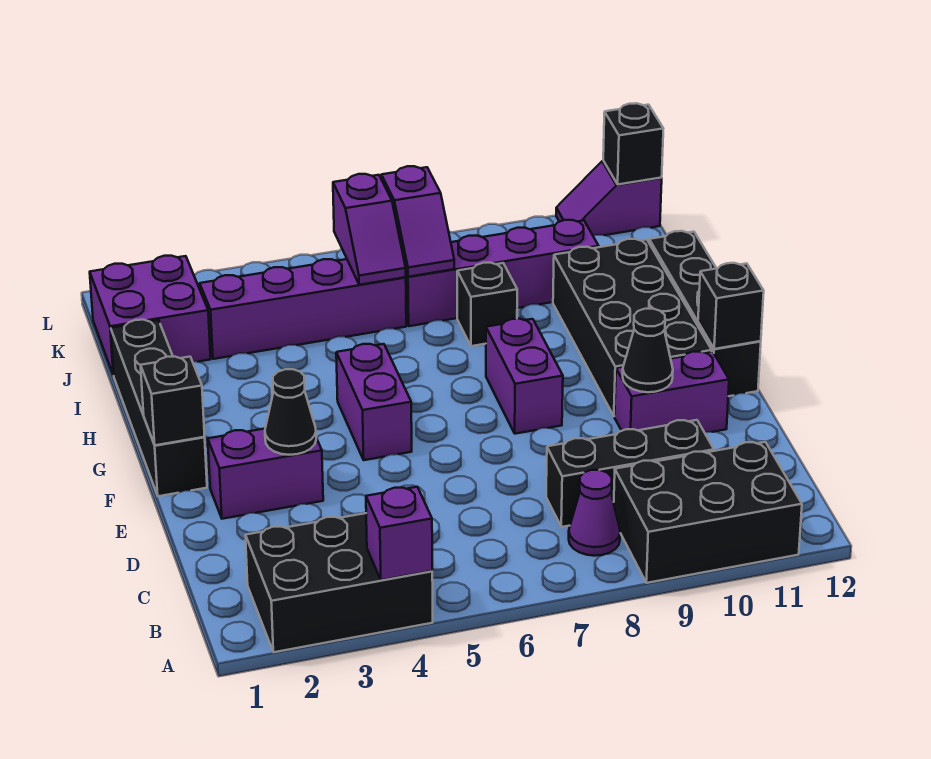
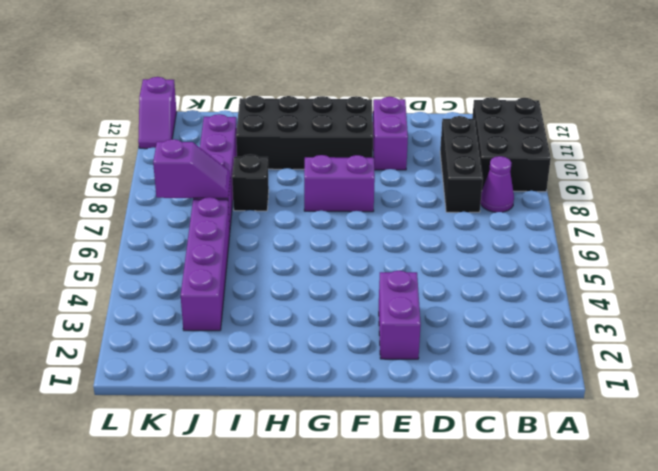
none -> black brick A2:B4 level 1
none -> black brick F1:I1 level 1
none -> purple brick F5:G5 level 1

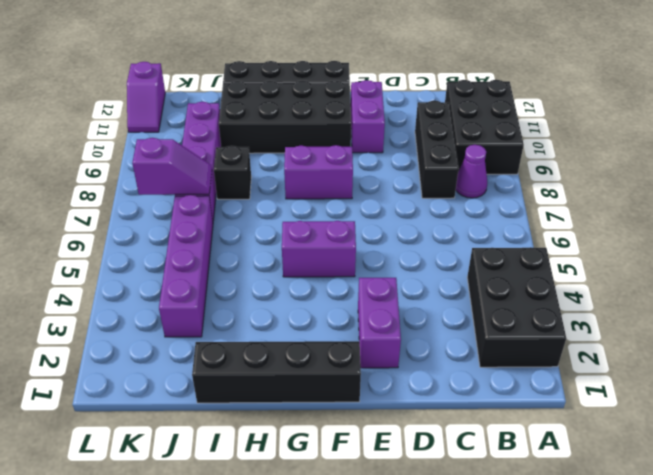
none -> purple brick J1:K2 level 1
none -> purple brick A4 level 2
none -> black cone E3 level 2

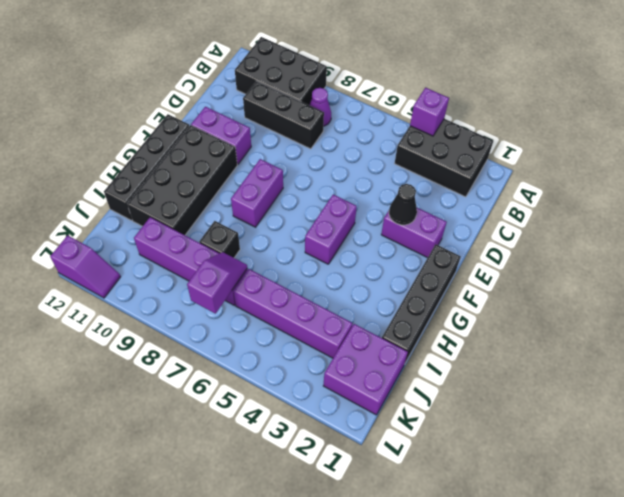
none -> black cone E10 level 2
none -> black brick F1 level 2
none -> black brick F12 level 2

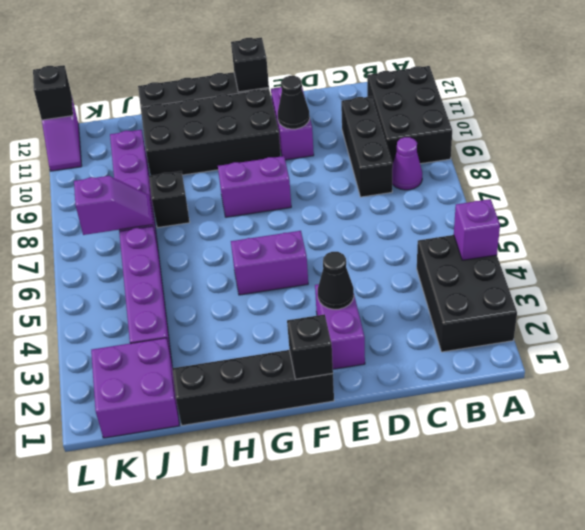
none -> purple slope J6:K6 level 2 top K

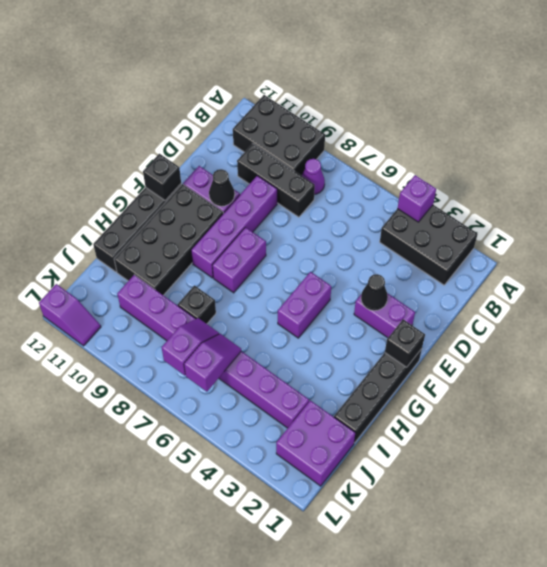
purple brick D9:G9 level 1 -> none
none -> black brick L12 level 2

